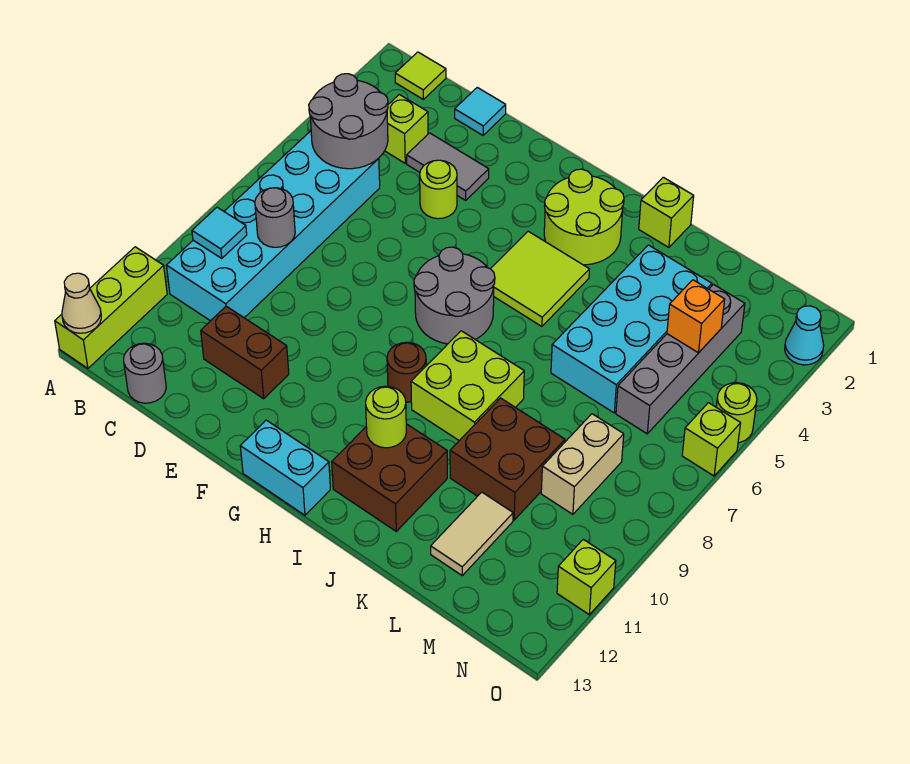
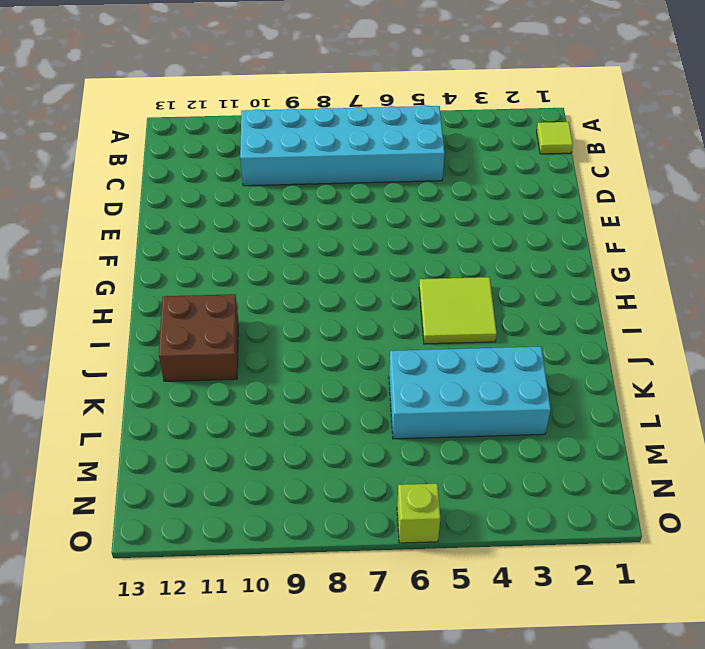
none -> lime brick A11:A13 level 1
none -> lime brick C3 level 1
none -> grey round brick C13 level 1
none -> cyan tile D1 level 1

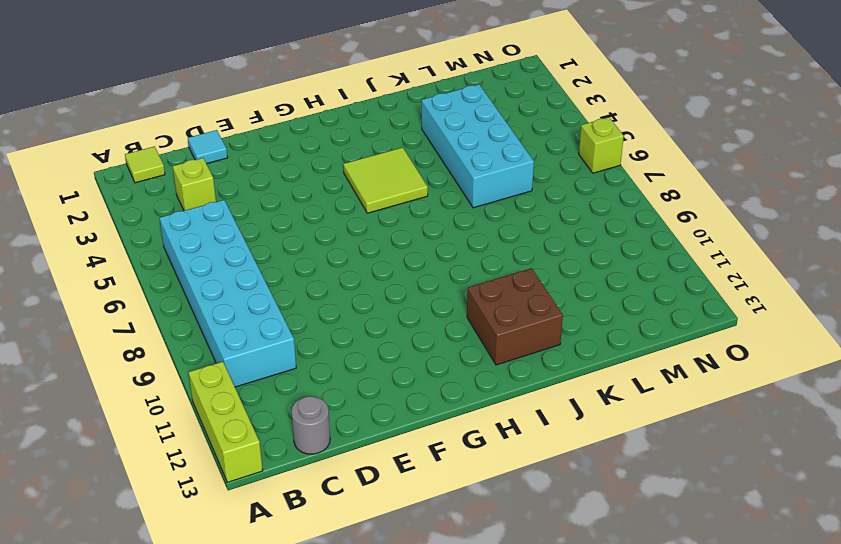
none -> grey tile D3:E3 level 1
none -> brown brick D11:E11 level 1
none -> lime round brick E4 level 1
none -> grey round brick G6:H7 level 1

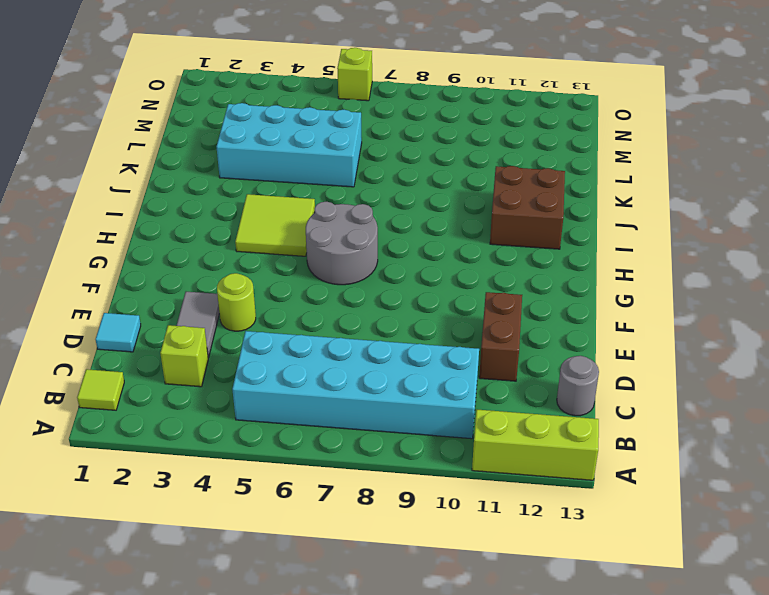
none -> cyan brick G13:H13 level 1
none -> lime round brick H2:I3 level 1
none -> brown round brick H9 level 1
none -> lime brick I8:J9 level 1

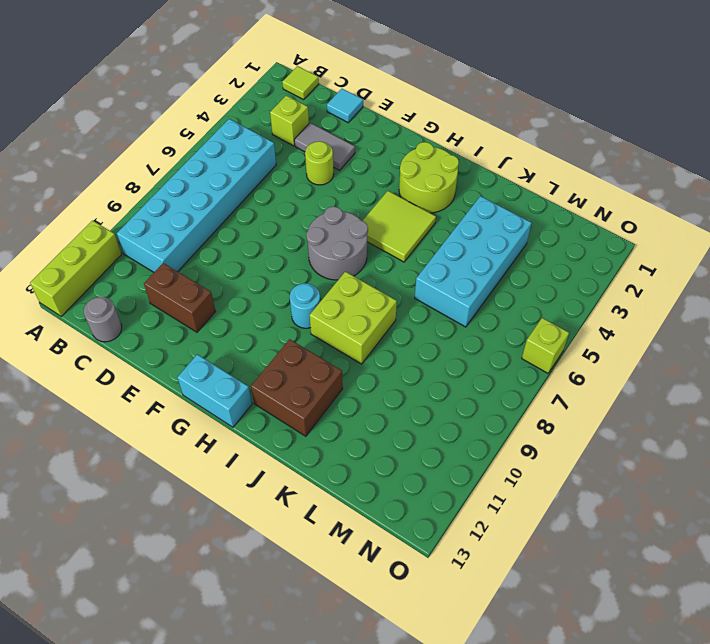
cyan round brick H9 level 1 -> brown round brick H9 level 1
none -> lime brick J1 level 1
none -> brown brick K9:L10 level 1
none -> tan tile L11:L12 level 1
none -> grey brick M3:M6 level 1

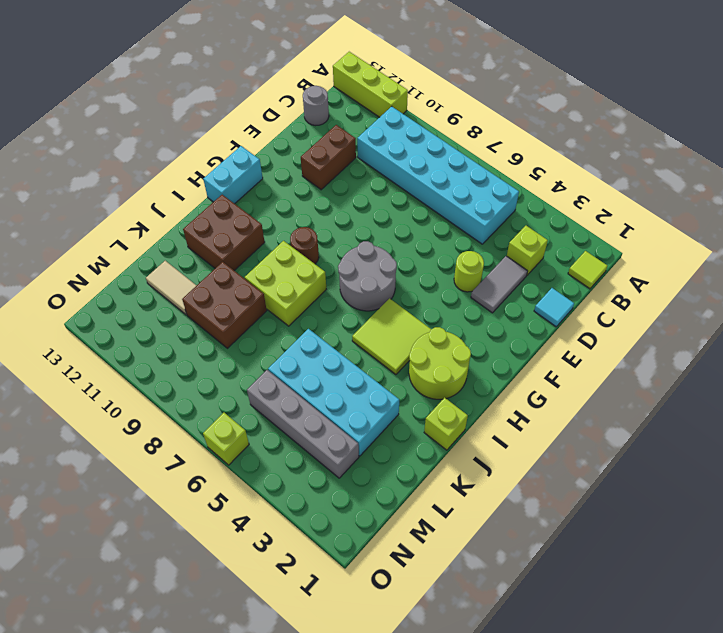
none -> tan brick M8:M9 level 1
none -> cyan cone O2 level 1
none -> lime round brick O5 level 1
none -> lime brick O11 level 1

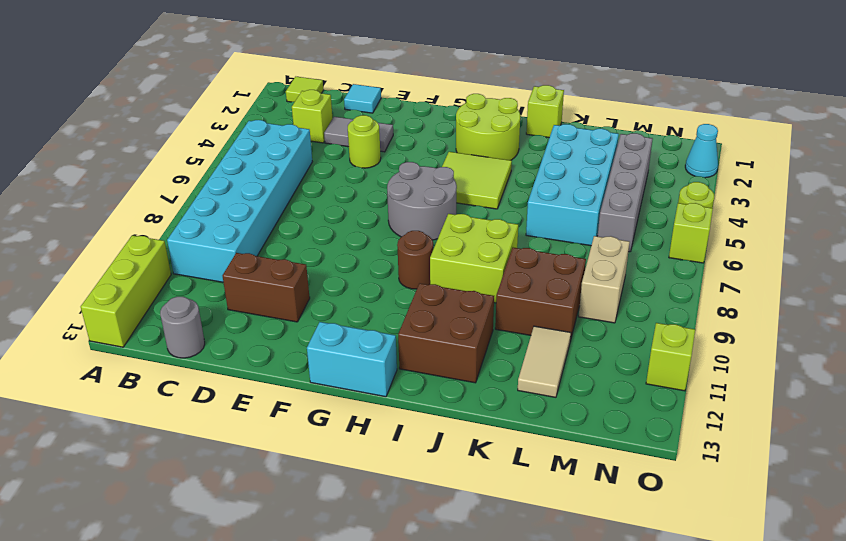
none -> tan cone A13 level 2
none -> grey round brick B4:C5 level 2
none -> cyan tile B9 level 2
none -> grey round brick C8 level 2

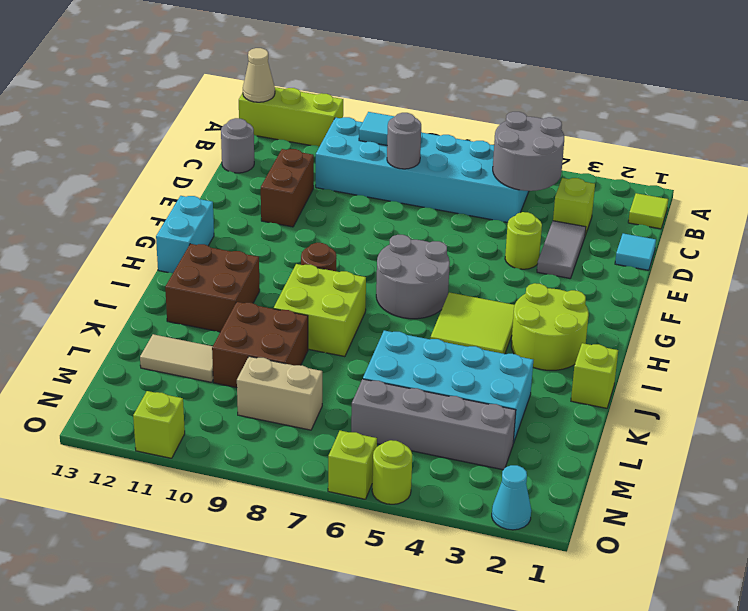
none -> lime round brick I11 level 2
none -> orange brick M4 level 2

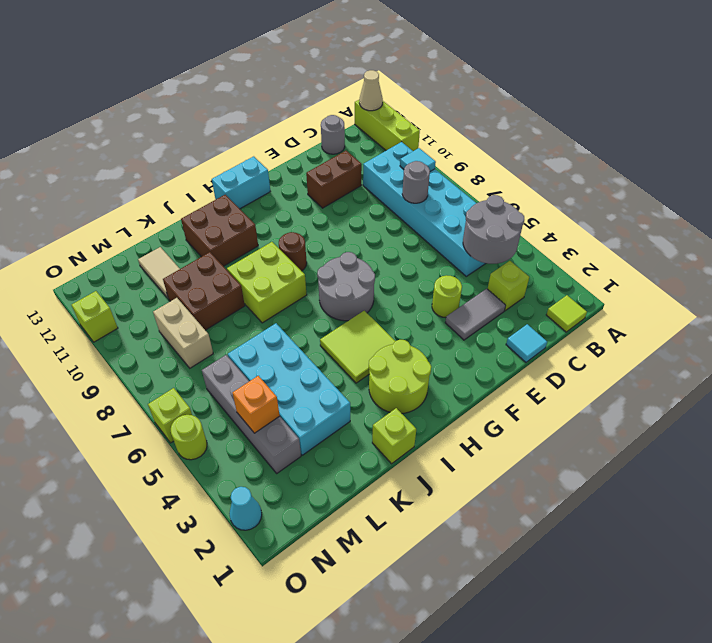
none -> lime round brick I11 level 2

